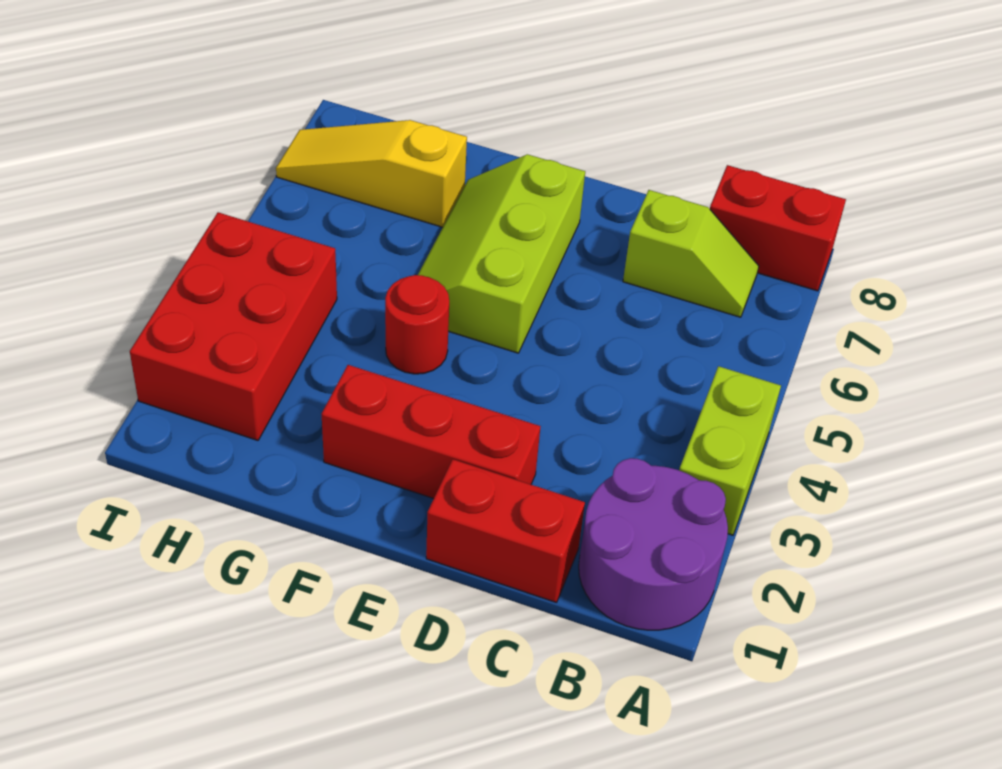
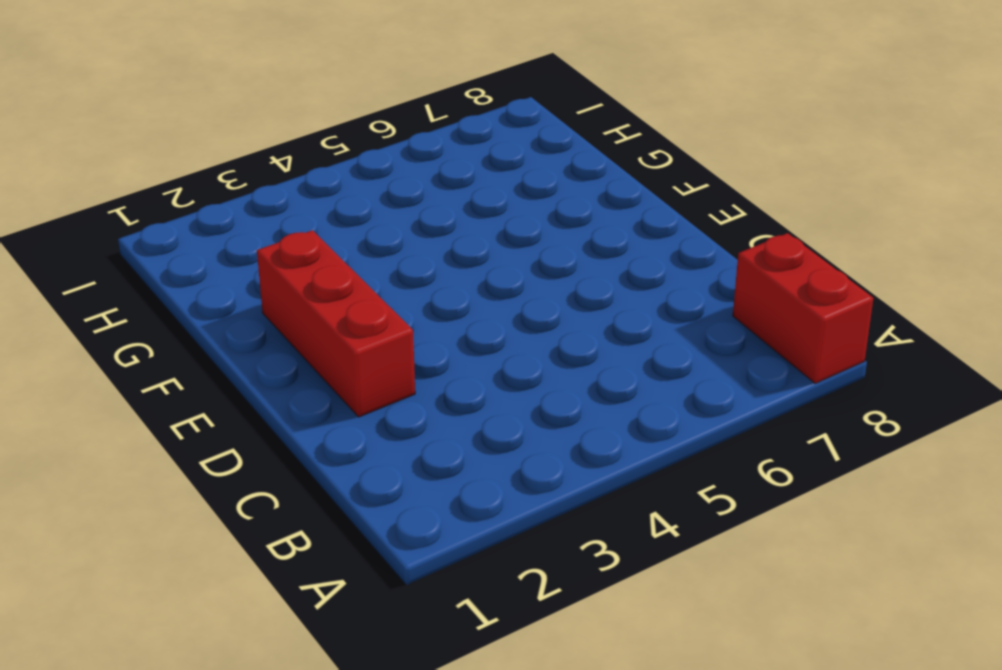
none -> purple round brick A1:B2 level 1
none -> lime brick A3:A4 level 1

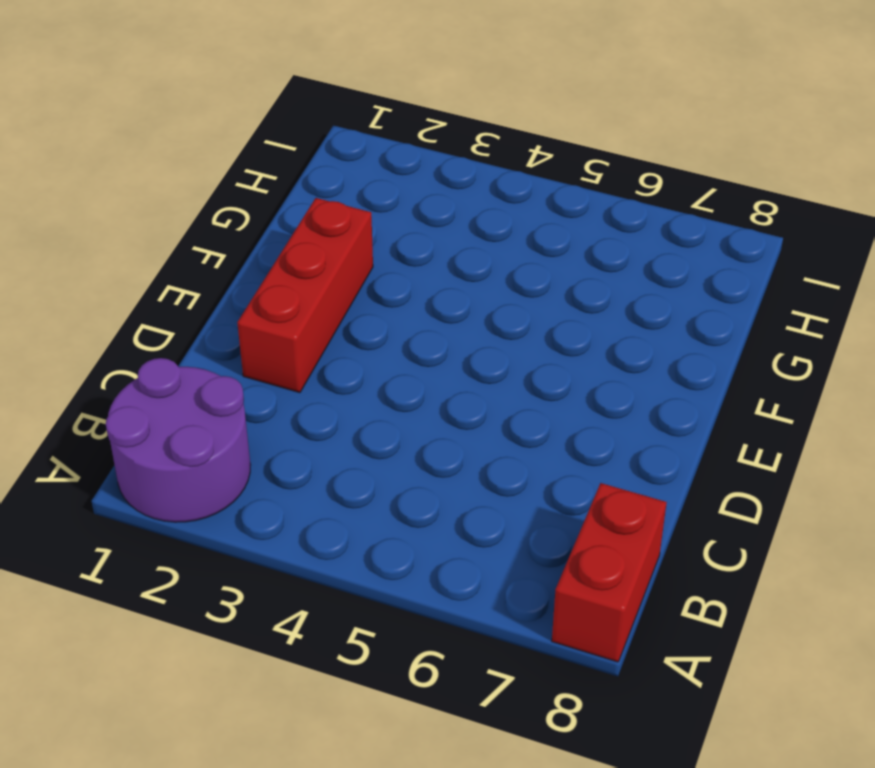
none -> lime brick A3:A4 level 1
none -> lime slope B7:C7 level 1 top C

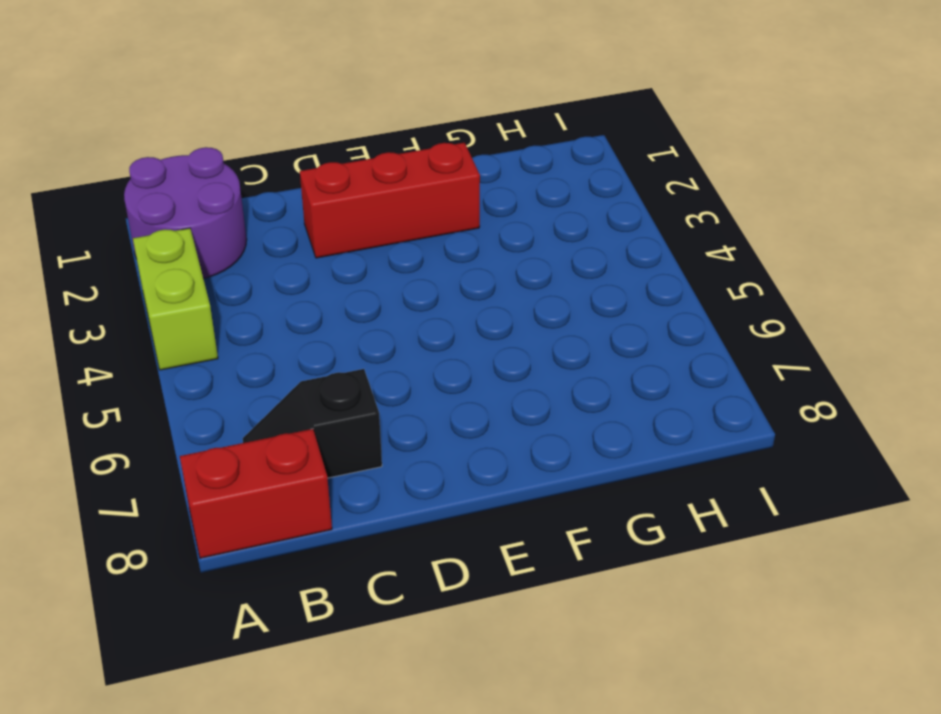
black slope B7:C7 level 1 top C -> lime slope B7:C7 level 1 top C
none -> red brick C1:D1 level 1
none -> lime slope E5:F7 level 1 top E

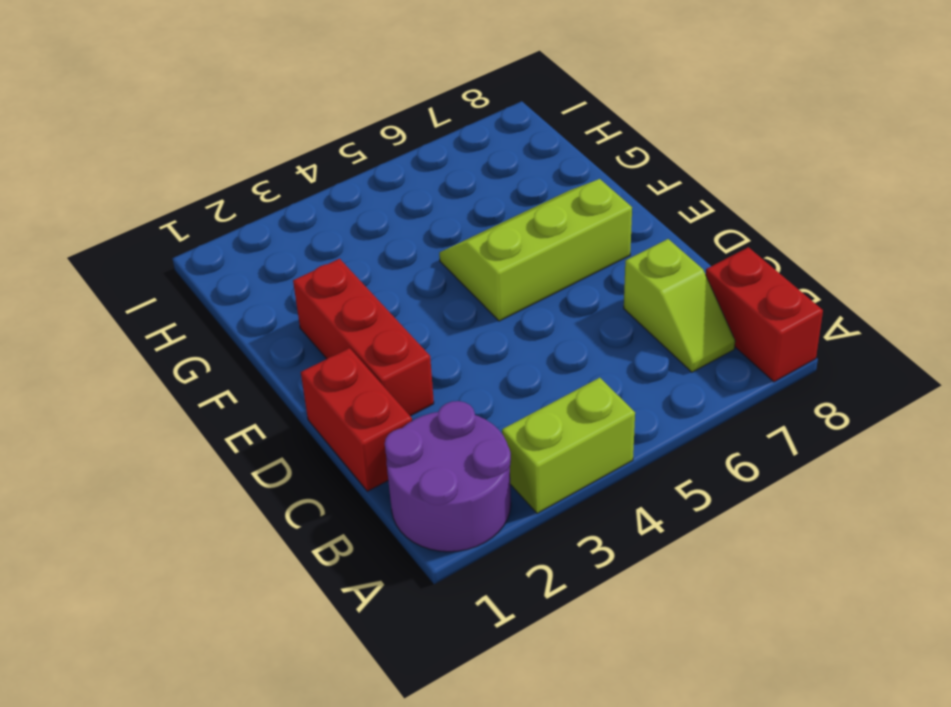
none -> red round brick F4 level 1
none -> yellow slope G7:I7 level 1 top G

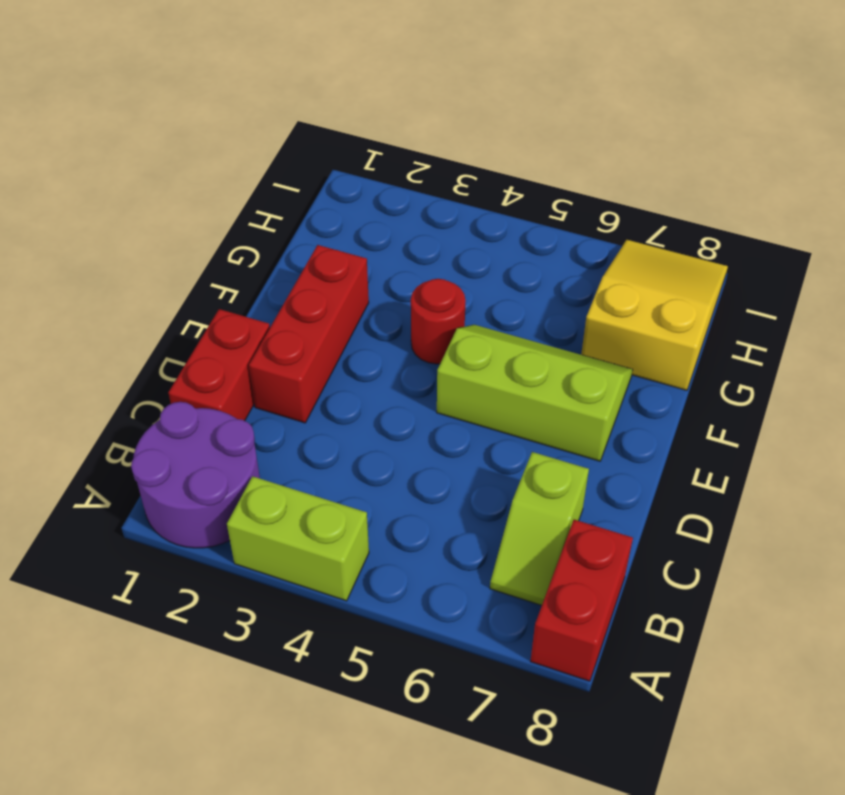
yellow slope G7:I8 level 1 top G -> yellow slope G7:I7 level 1 top G
none -> red brick H2:I4 level 1

